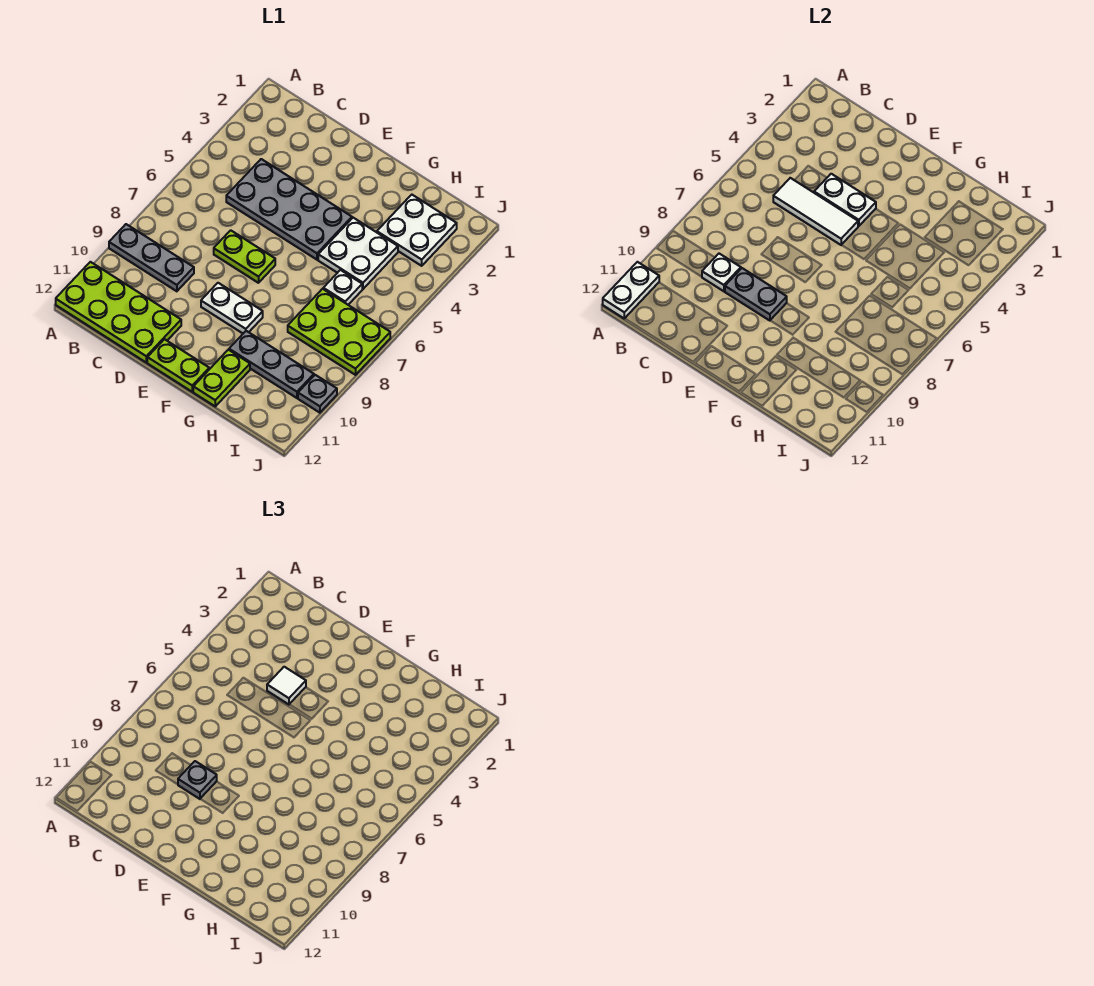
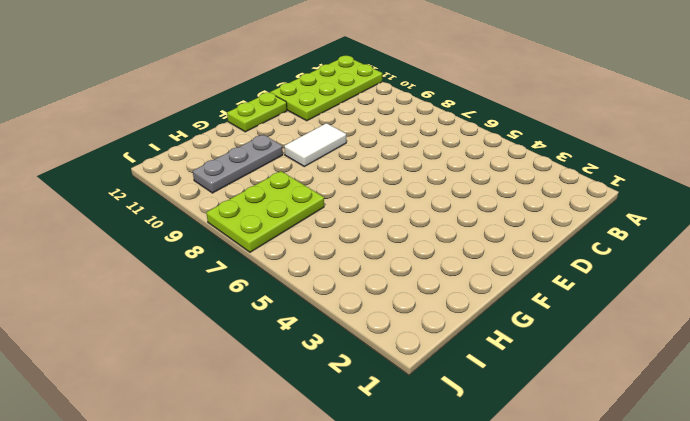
white tile E9:F9 level 1 -> white plate E9:F9 level 1
none -> grey plate A9:C9 level 1
none -> grey plate C4:F5 level 1
none -> lime plate D7:E7 level 1

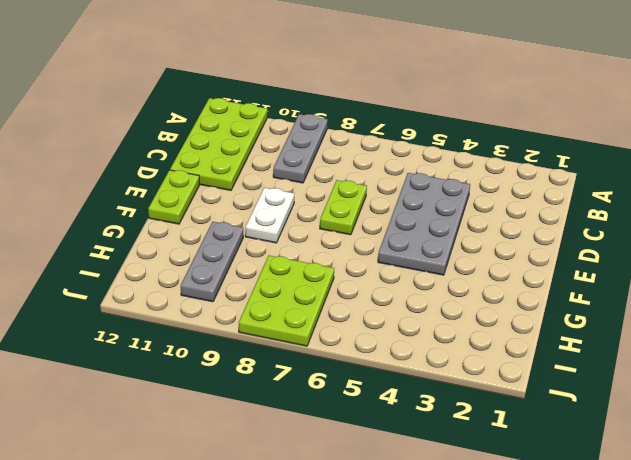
none -> white plate G4:H5 level 1
none -> lime plate G11:G12 level 1
none -> white plate H2:I3 level 1

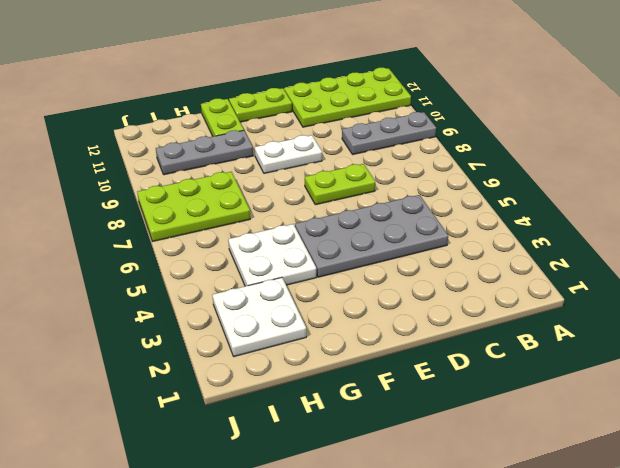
none -> white plate H6 level 1
none -> grey plate J10 level 1
none -> white plate A11:A12 level 2

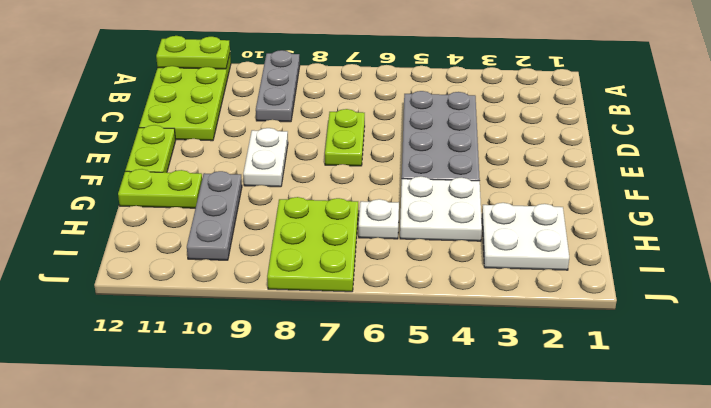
lime plate A11:A12 level 2 -> white plate A11:A12 level 2
none -> grey plate J10 level 1
none -> white tile C5:E5 level 2
none -> white plate C9 level 2

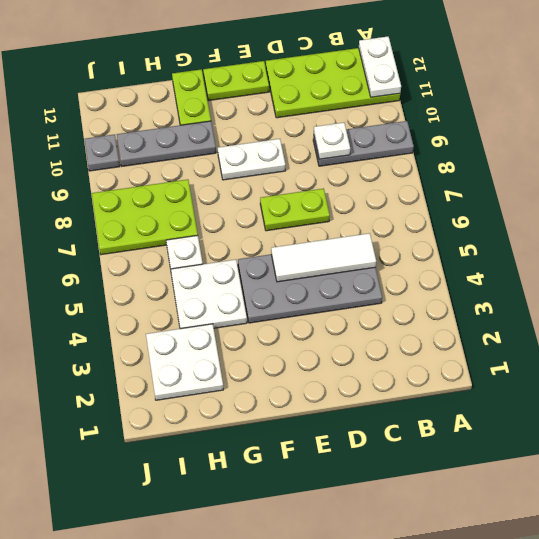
none -> white plate D4:E4 level 2
none -> grey plate D9:E9 level 2
none -> white tile D4 level 3

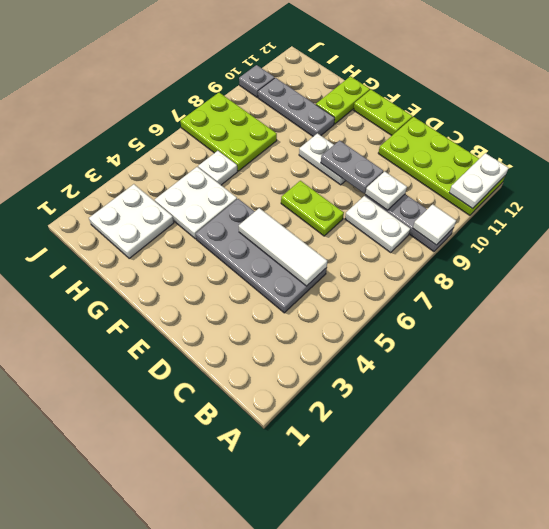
white tile A9 level 2 -> white tile D4 level 3
white plate B8:C8 level 1 -> white plate D4:E4 level 2
none -> grey plate D9 level 3

